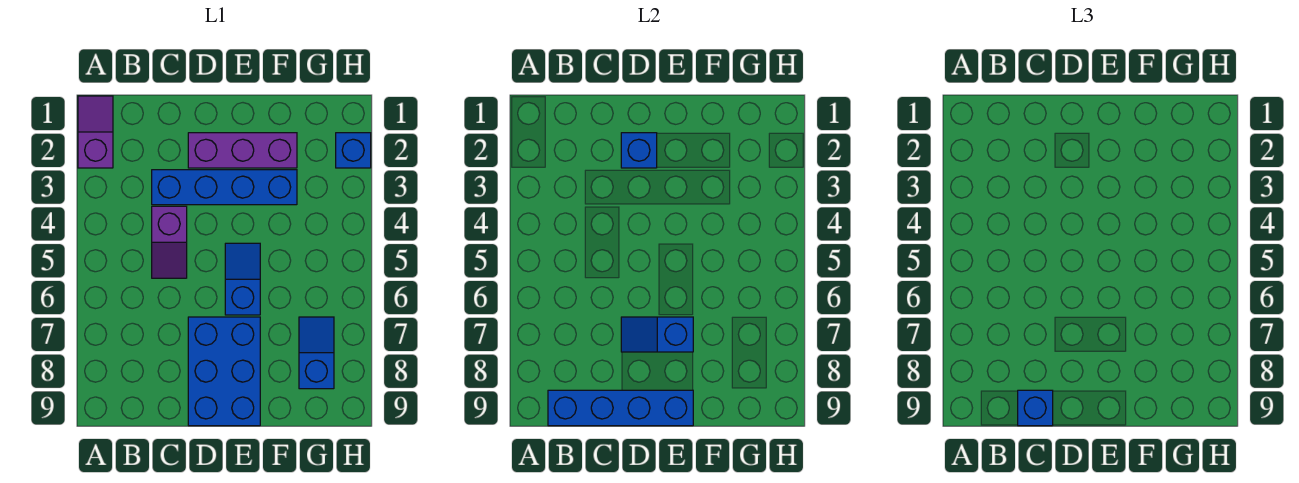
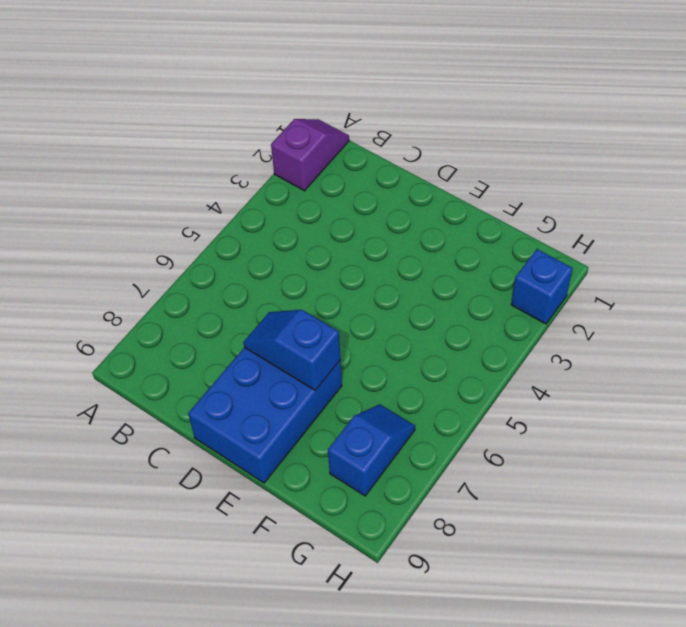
none -> blue brick C3:F3 level 1
none -> purple slope C4:C5 level 1 top 4
none -> purple brick D2:F2 level 1

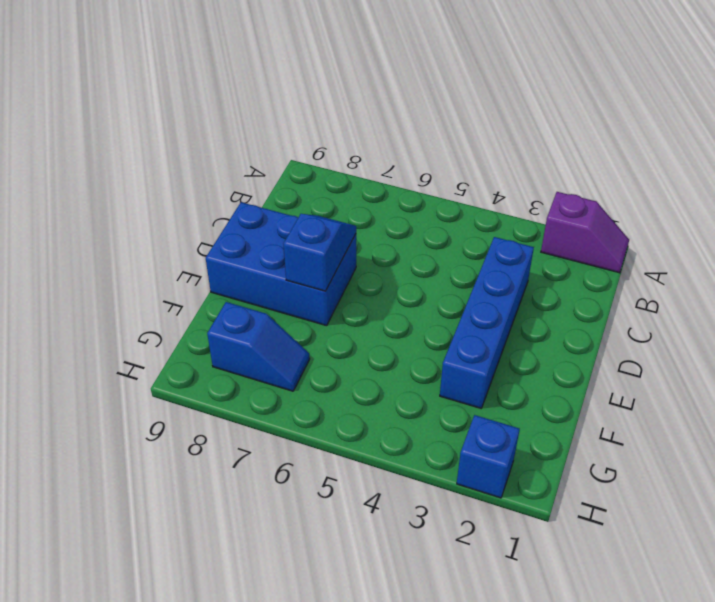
none -> purple slope C4:C5 level 1 top 4
none -> purple brick D2:F2 level 1
none -> blue slope E5:E6 level 1 top 6

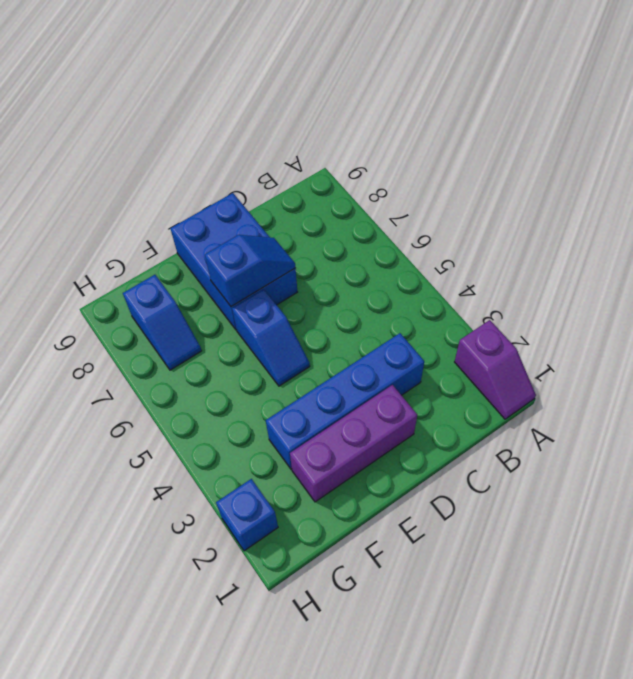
none -> purple slope C4:C5 level 1 top 4
none -> blue brick B9:E9 level 2
none -> blue brick D2 level 2

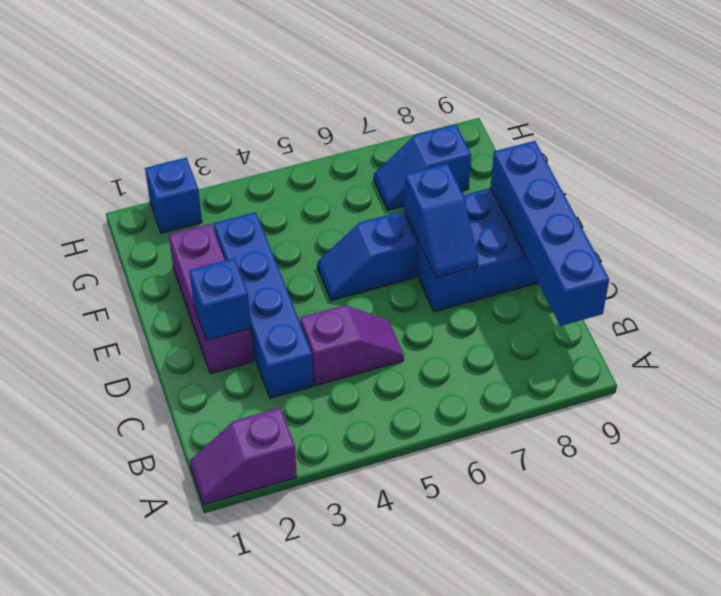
none -> blue brick C9 level 3

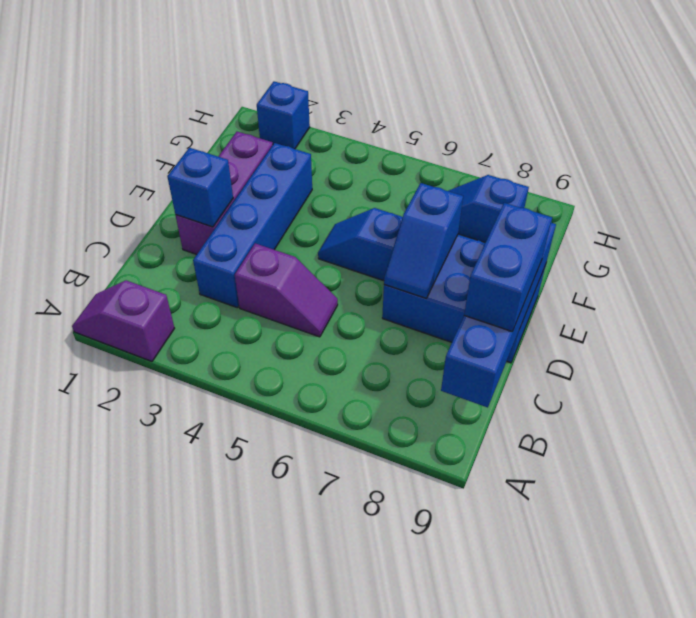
blue brick C9:D9 level 3 -> blue brick C9 level 3

